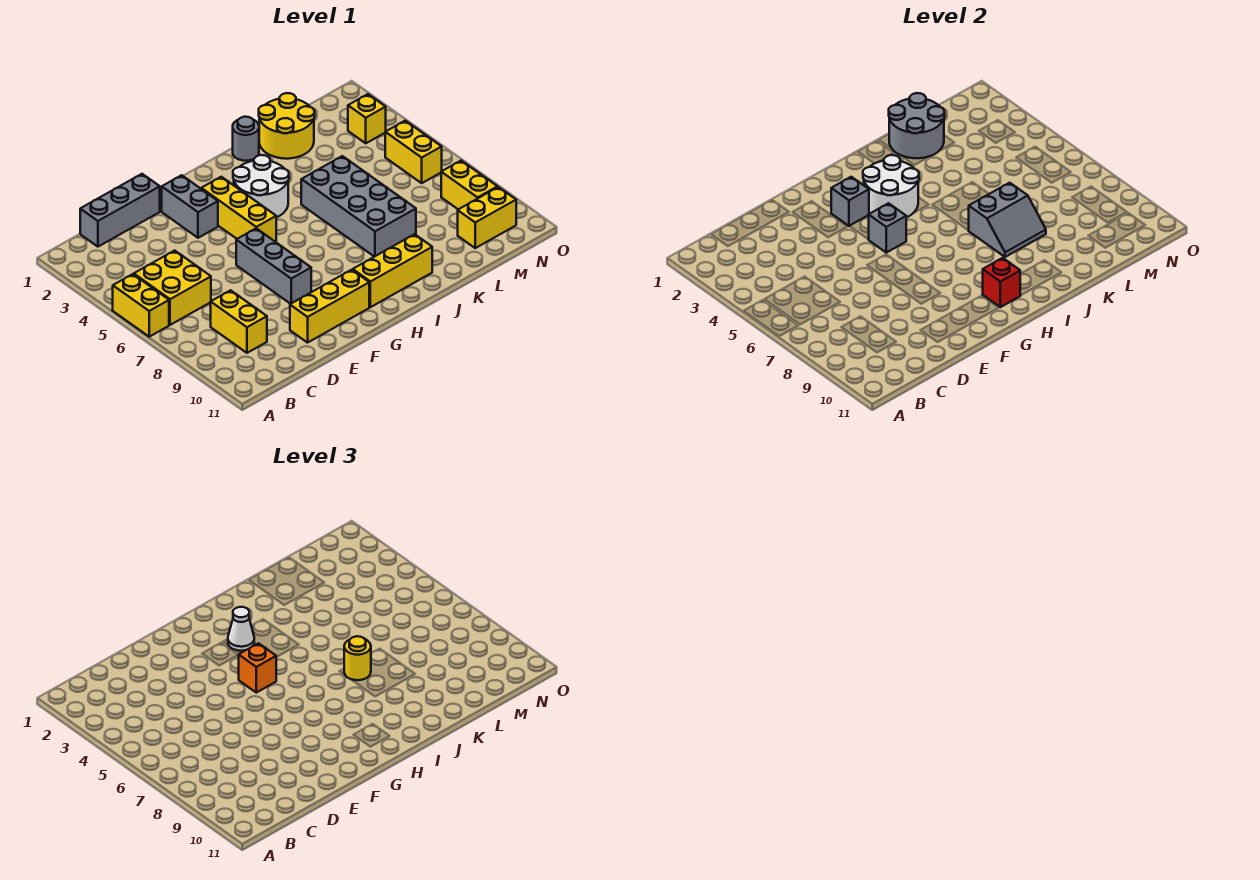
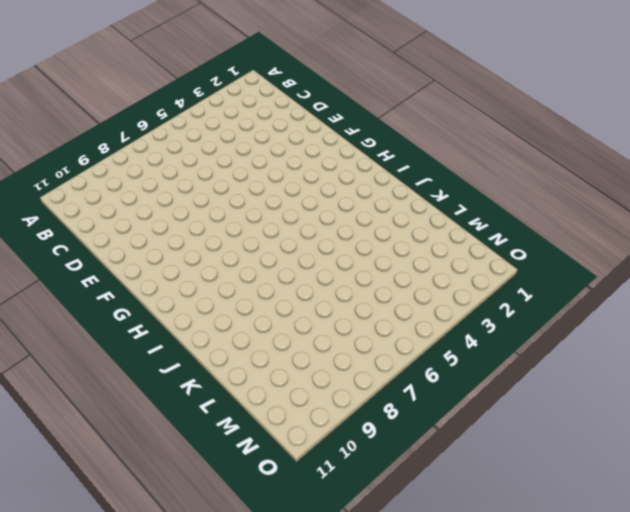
none -> yellow brick A5:A6 level 1
none -> yellow brick B5:C6 level 1
none -> grey brick C1:E1 level 1

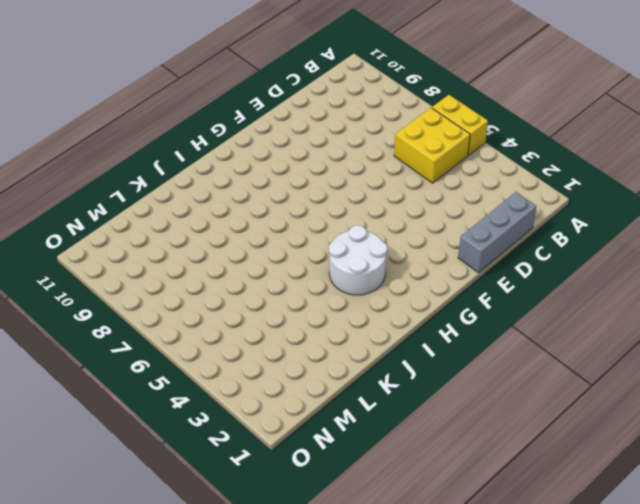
none -> yellow brick C8:C9 level 1
none -> yellow brick E10:G10 level 1
none -> grey brick F2:F3 level 1

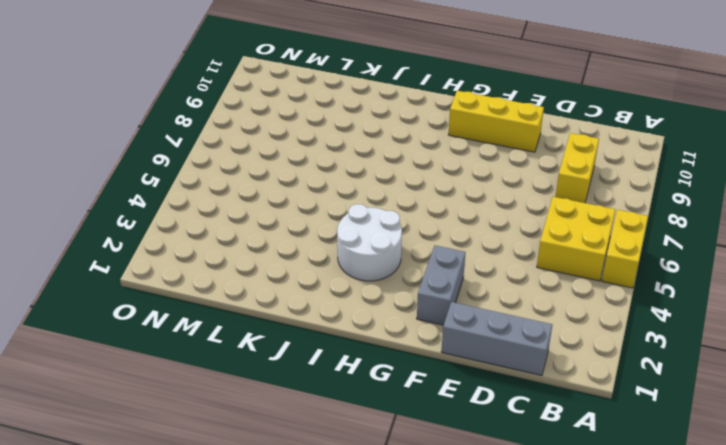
none -> grey brick F6:F8 level 1
none -> yellow brick G3:G5 level 1
none -> yellow brick H10:J10 level 1

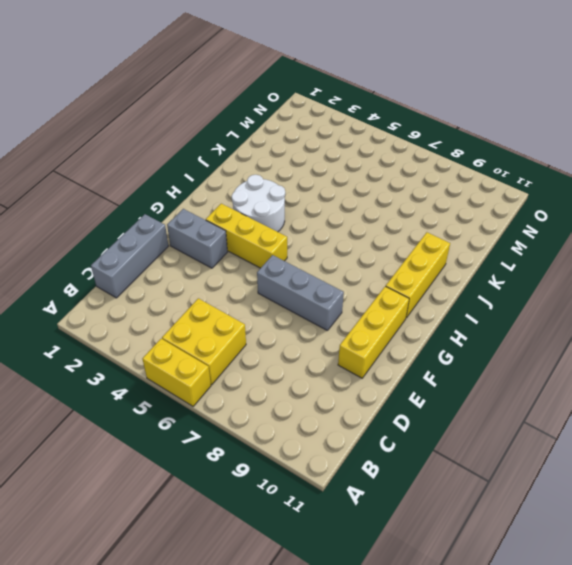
none -> yellow brick C8:C9 level 1
none -> grey round brick J1 level 1
none -> grey brick J5:K8 level 1

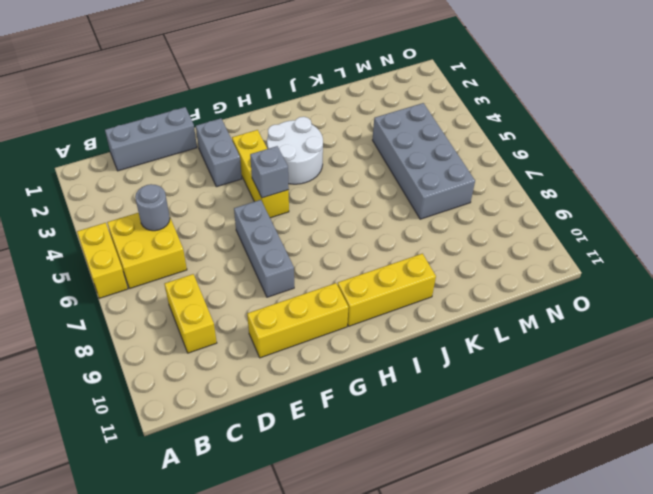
grey round brick C5 level 2 -> grey round brick J1 level 1
grey brick L4:M7 level 1 -> grey brick J5:K8 level 1
none -> yellow round brick K1:L2 level 1
none -> yellow brick M10:N10 level 1
none -> yellow brick N3 level 1

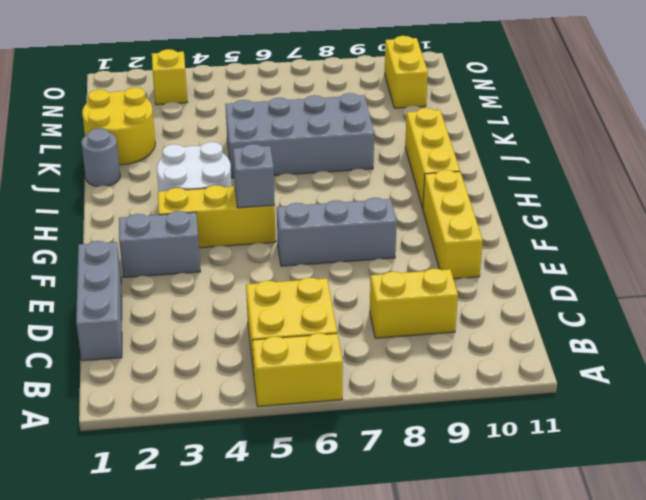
none -> yellow brick N5:N6 level 1
none -> yellow brick N8:N9 level 1
none -> grey brick G3 level 2

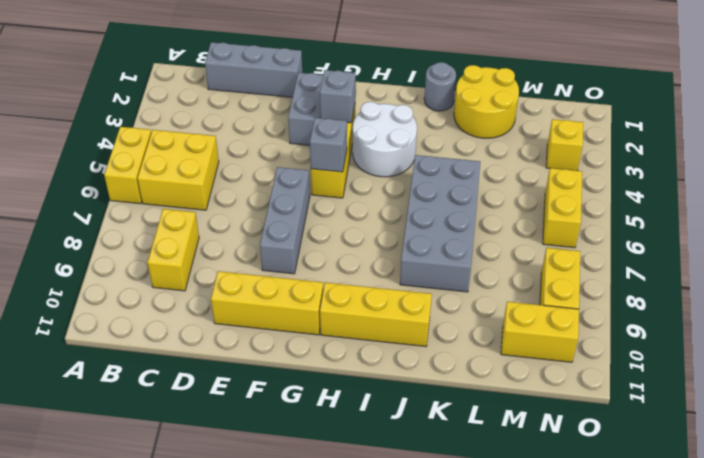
none -> white round brick H3:I4 level 2
none -> red brick H10 level 2
none -> grey slope J7:K8 level 2 top 7

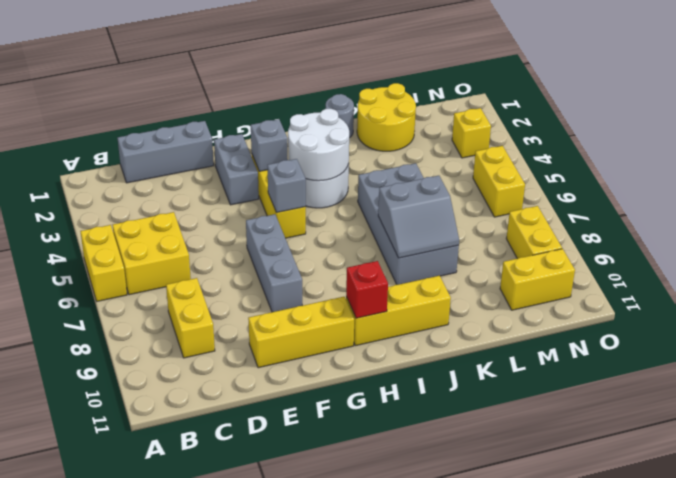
none -> grey round brick K1:L2 level 2
none -> orange brick G5 level 3
none -> white cone H3 level 3

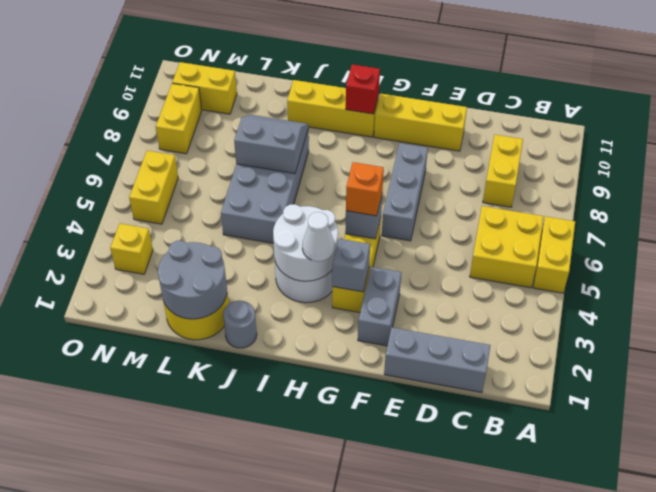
none -> yellow round brick J7 level 3

